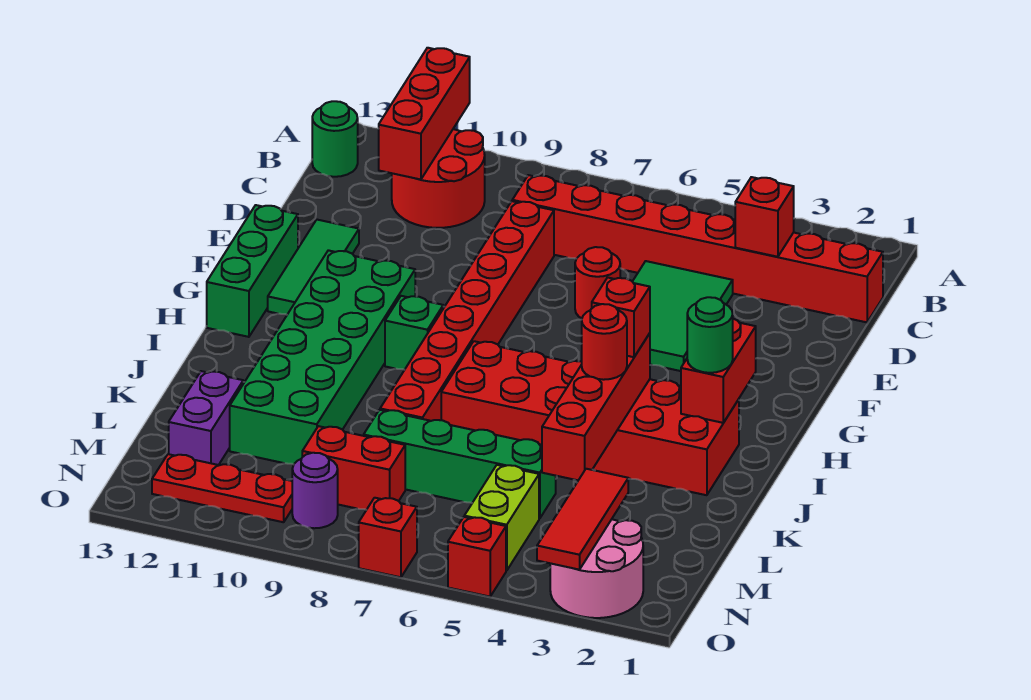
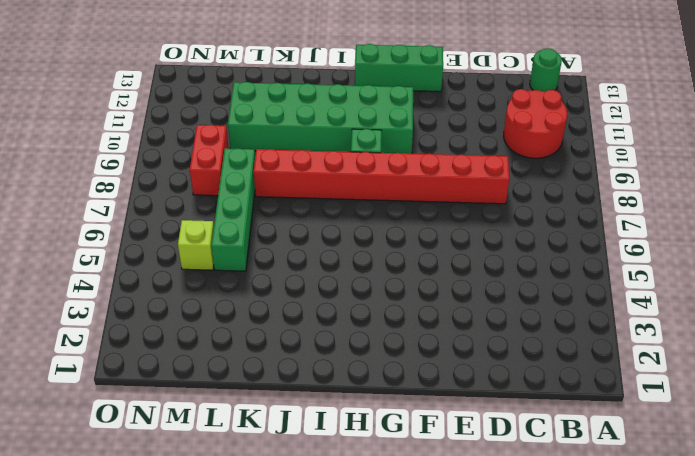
lime brick M5 level 1 -> lime brick M5:N5 level 1
none -> red brick C1:C8 level 1
none -> green tile D4:F5 level 1
none -> red round brick E6 level 1

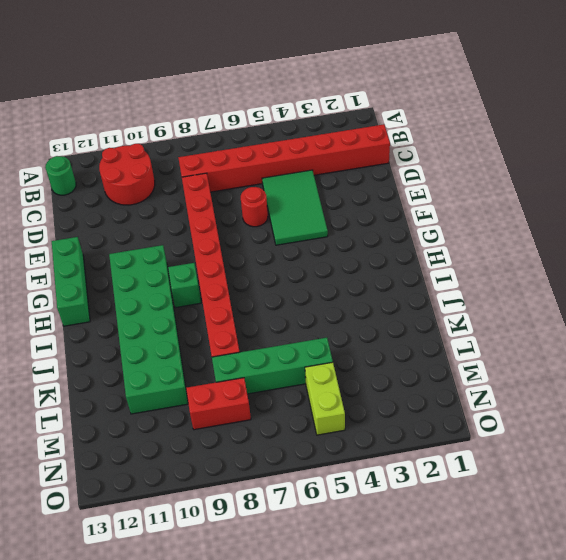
none -> green tile E12:G12 level 1
none -> red brick I2:J7 level 1
none -> purple brick L12:M12 level 1

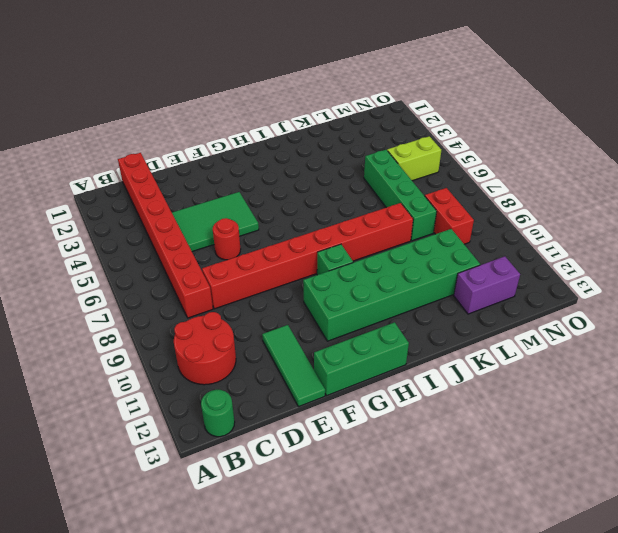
green tile E11:E13 level 1 -> green tile E12:G12 level 1
none -> red brick I2:J7 level 1
none -> pink round brick N2:O3 level 1
none -> purple round brick N9 level 1

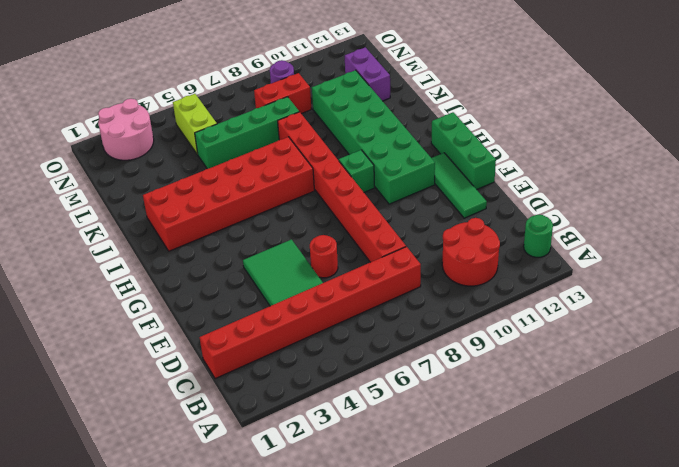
none -> red plate N10:N12 level 1
none -> red brick O5 level 1
none -> red brick O7 level 1

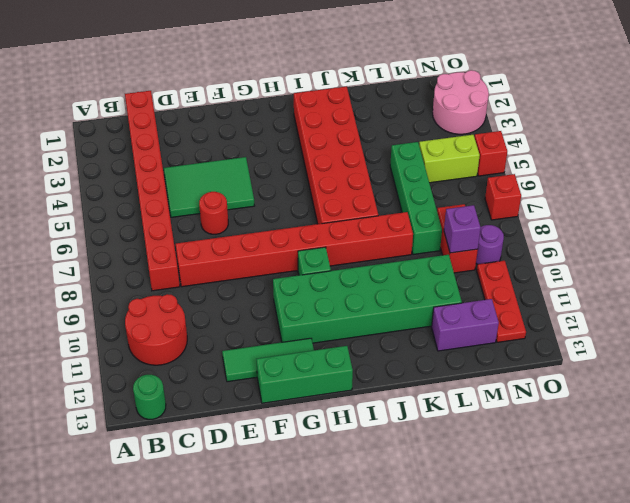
purple brick M9 level 2 -> none
none -> red brick A11:C11 level 2
none -> red brick C3 level 2
none -> red brick H2:I2 level 2

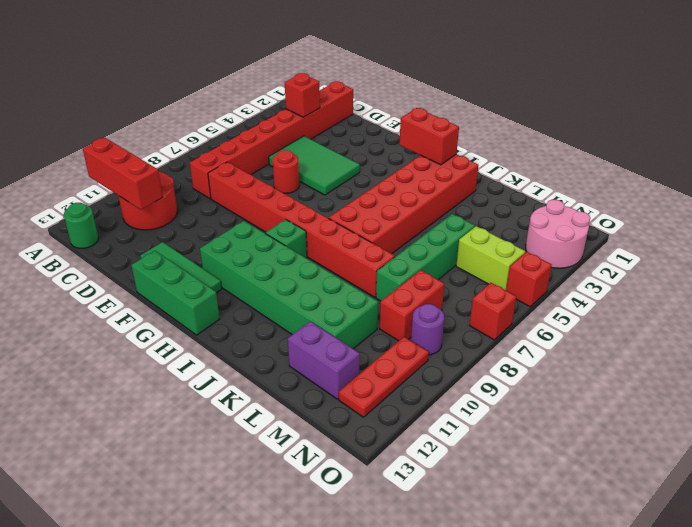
none -> red brick I4:L4 level 2
none -> red tile M3:O3 level 2
none -> green round brick I2 level 3

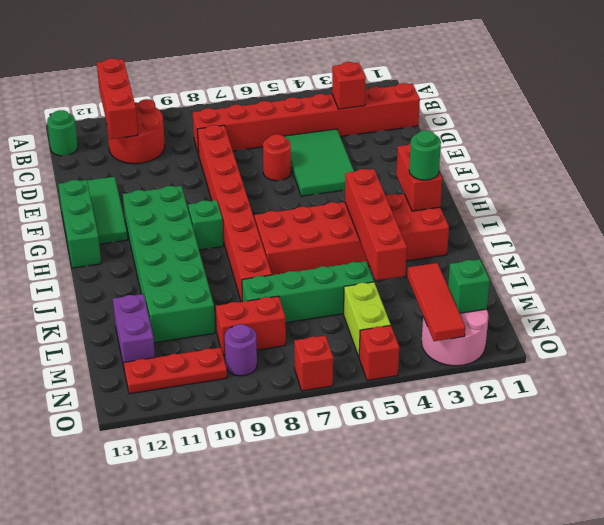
green brick N2 level 2 -> none
none -> red brick I4 level 3
none -> red round brick J4 level 3

